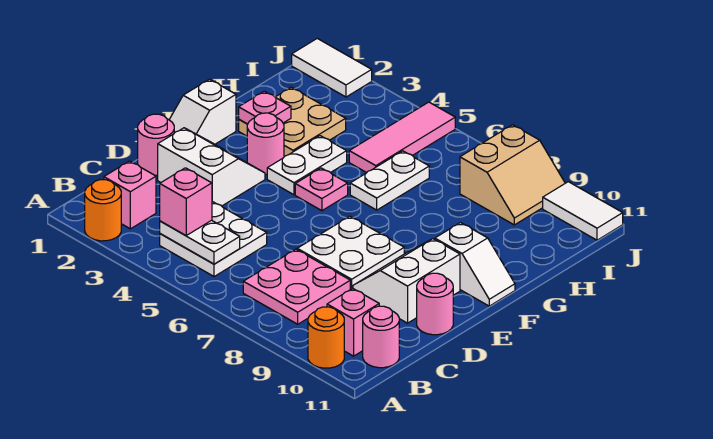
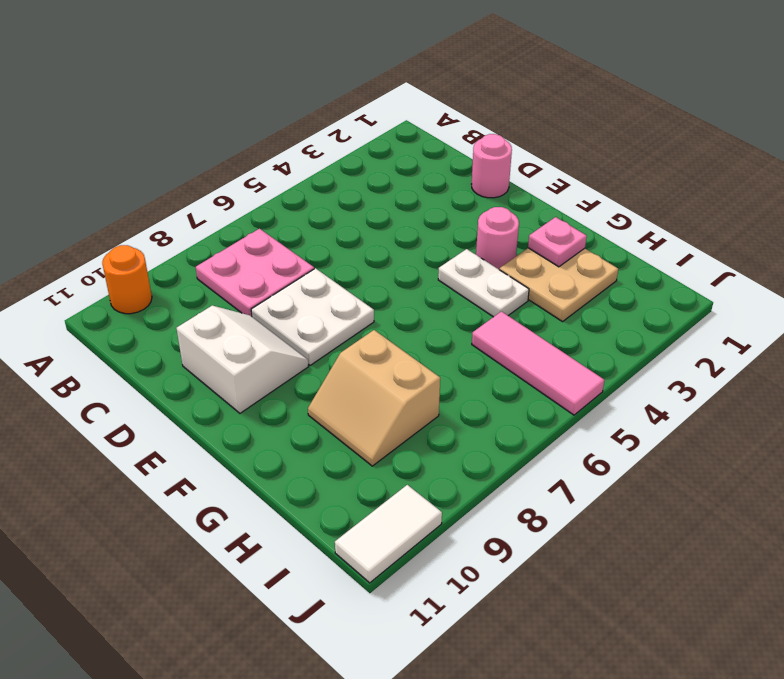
tan slope G8:H9 level 1 top 8 -> tan slope I8:J9 level 1 top 8
none -> orange round brick A2 level 1
none -> pink brick B2 level 1
none -> white plate B4:C5 level 1

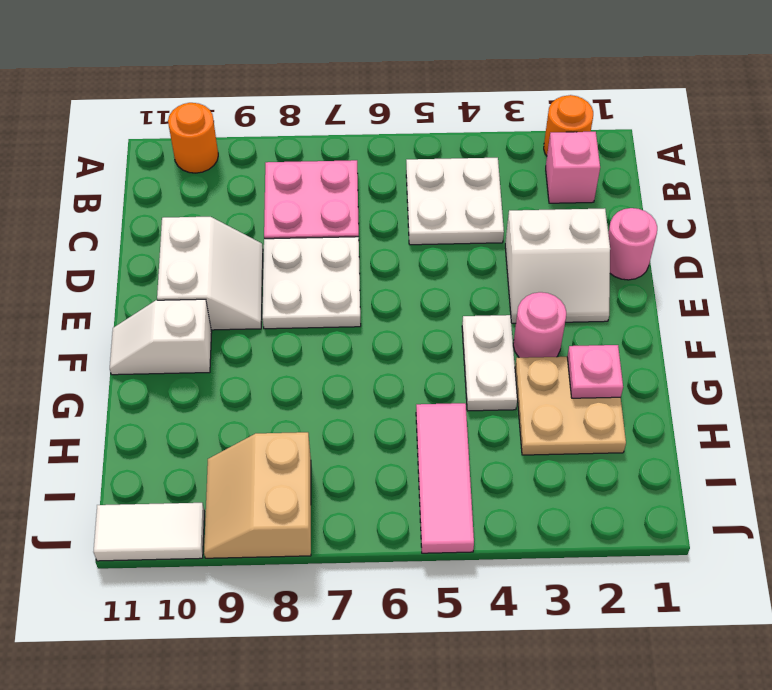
none -> pink brick B10 level 1
none -> pink round brick B11 level 1
none -> pink round brick D11 level 1

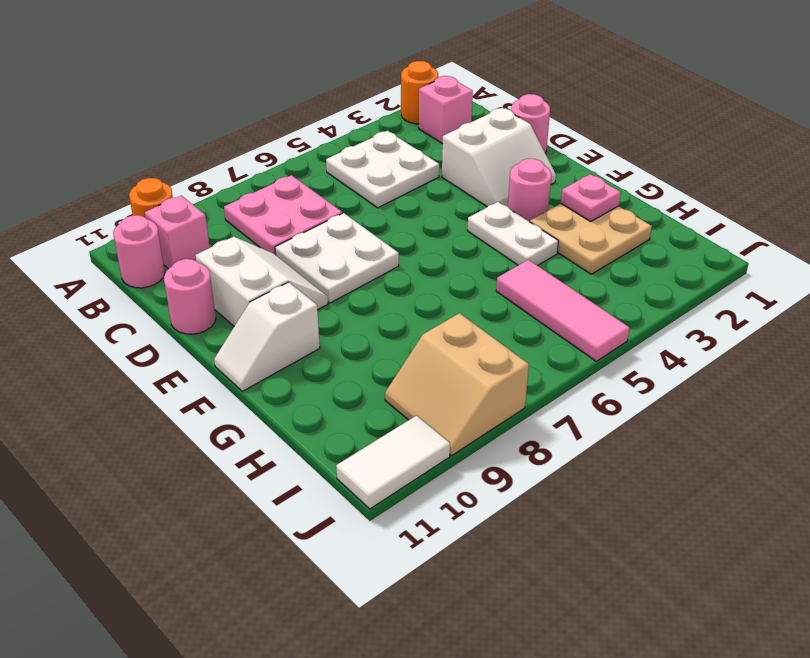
none -> white slope E1:F1 level 1 top F
none -> pink plate F5 level 1
none -> white plate G6:H6 level 1

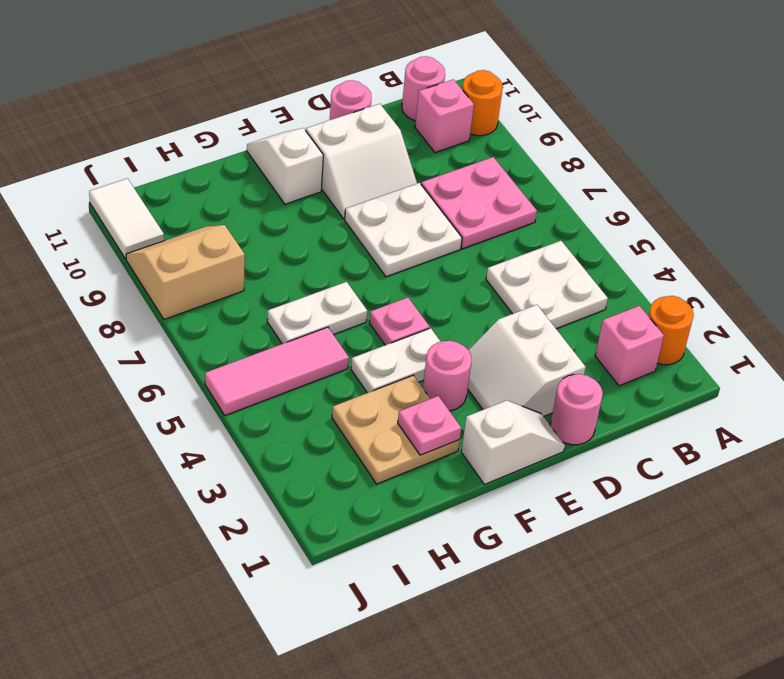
none -> white tile J1:J2 level 1
none -> white plate B4:B5 level 2
none -> pink brick B4 level 3

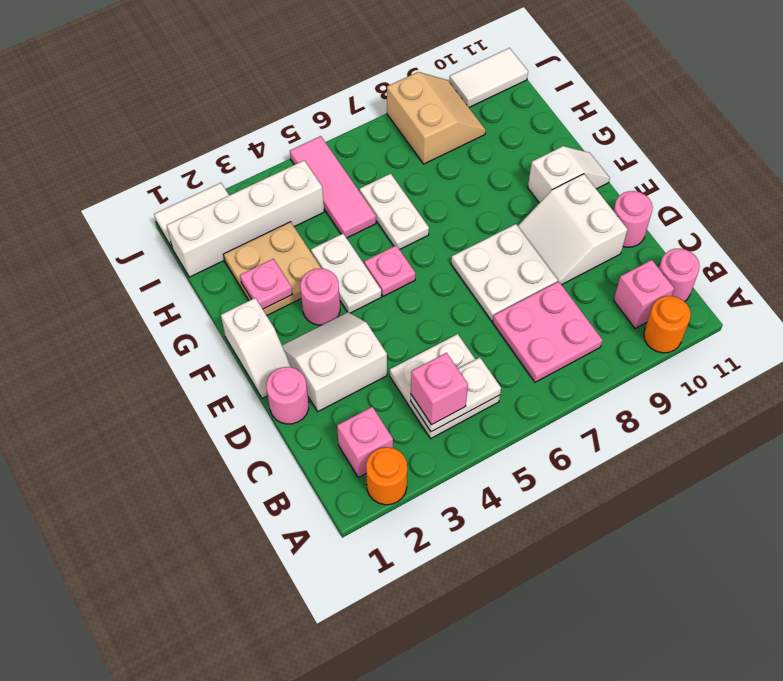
white brick I1:I4 level 1 -> none

